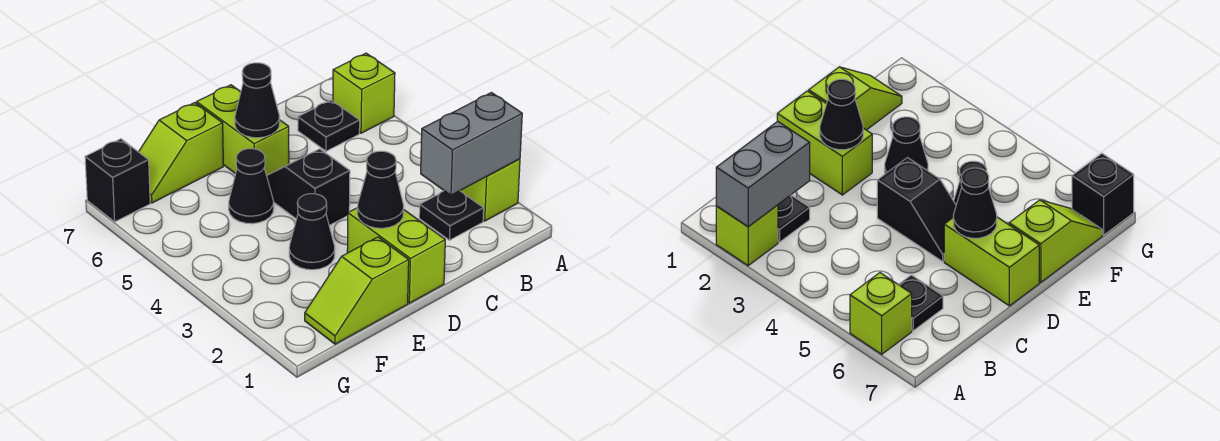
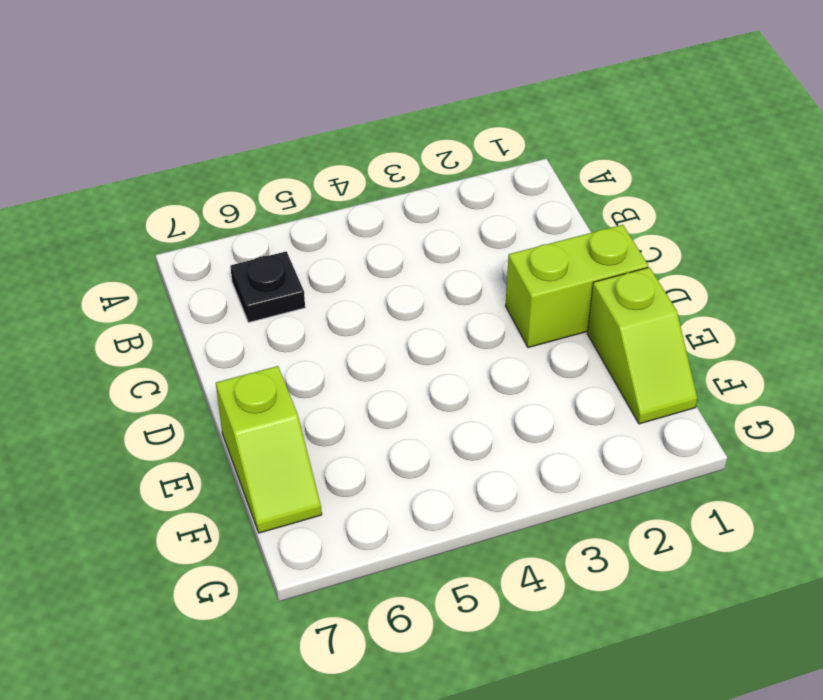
none -> lime brick A2 level 1
none -> lime brick A6 level 1
none -> black plate B2 level 1

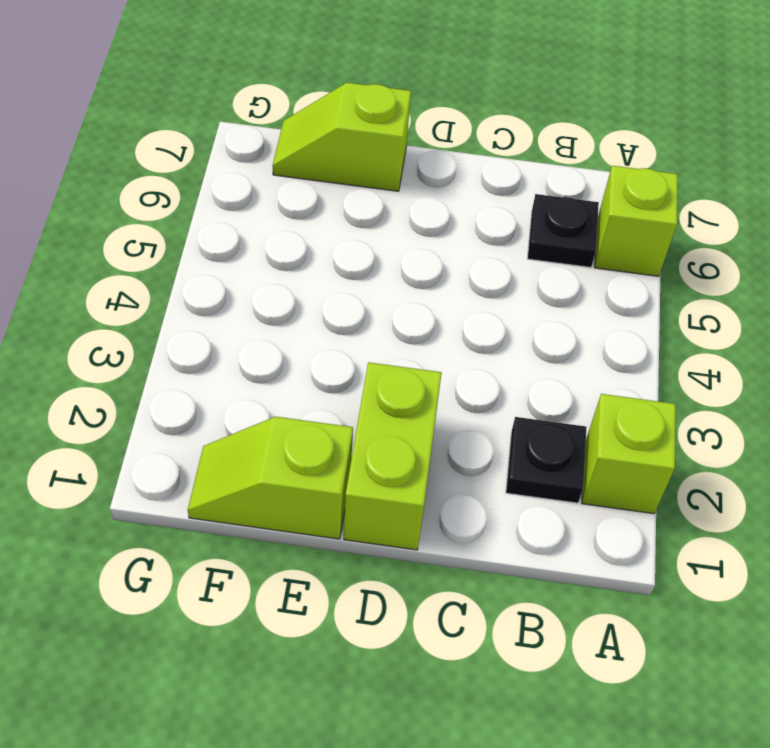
none -> black slope D4:D5 level 1 top 4
none -> lime brick D6:D7 level 1
none -> black cone E3 level 1

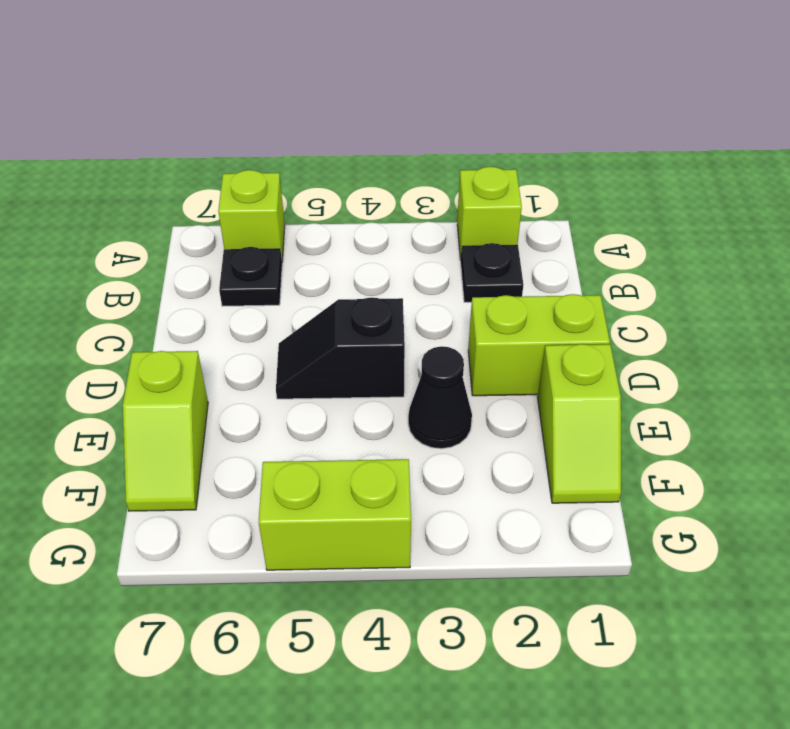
lime brick G4:G5 level 1 -> lime brick D6:D7 level 1
none -> black cone E5 level 1
none -> black brick G7 level 1
none -> grey brick A2:B2 level 2

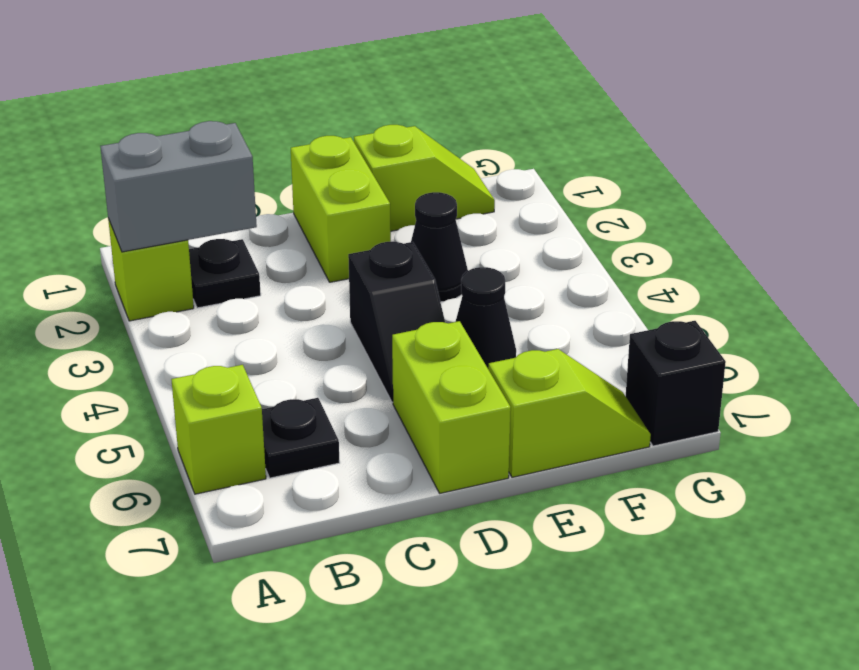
none -> black cone D2 level 2
none -> black cone D6 level 2

